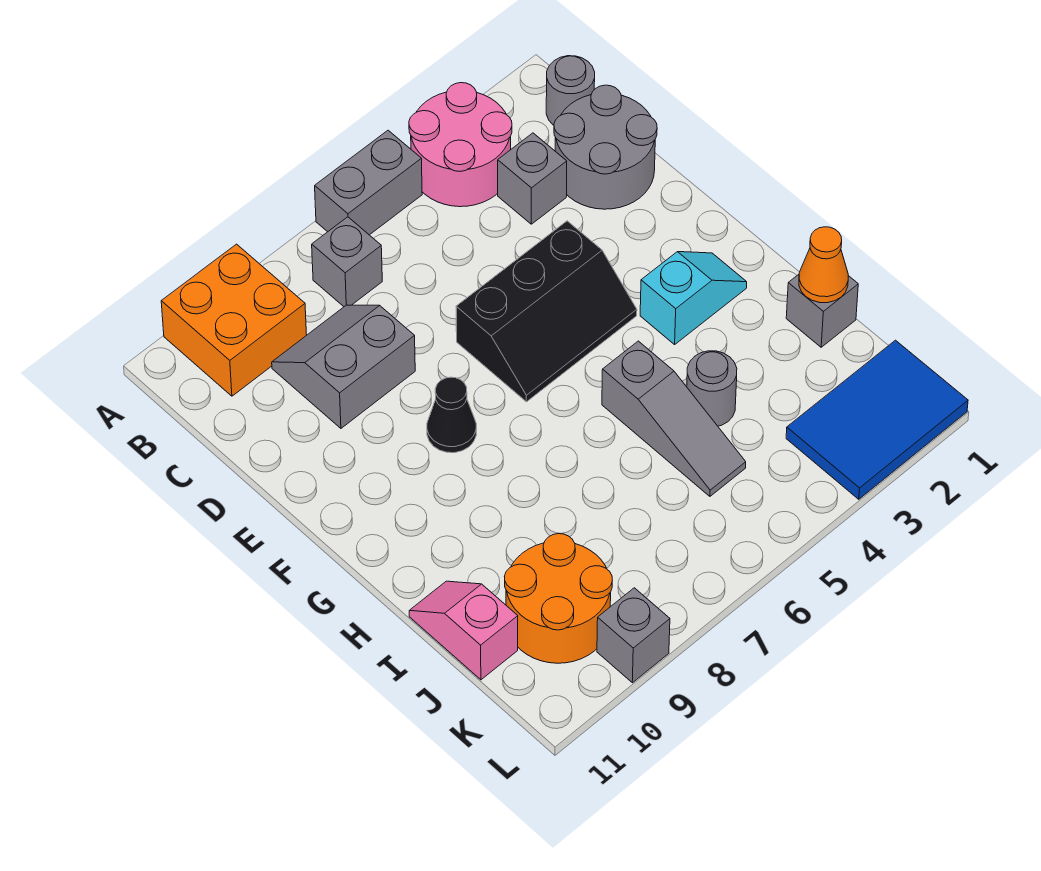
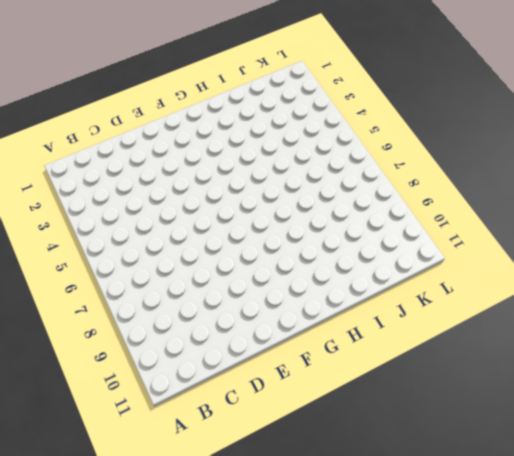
none -> pink round brick A3:B4 level 1
none -> grey brick A5:A6 level 1
none -> orange brick A9:B10 level 1

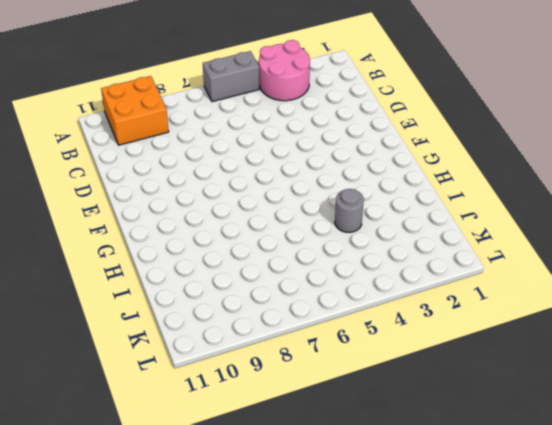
none -> grey round brick B1 level 1
none -> grey brick B7 level 1
none -> grey round brick C1:D2 level 1

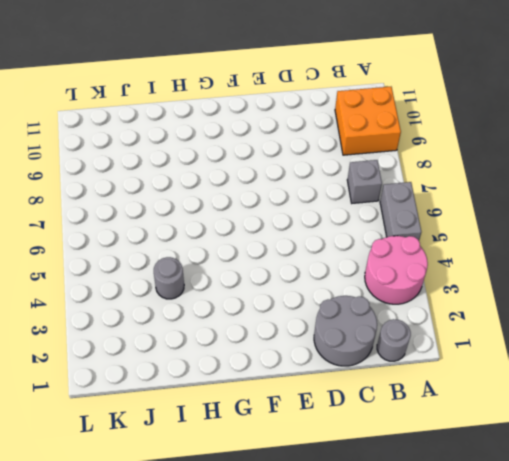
none -> grey brick C3 level 1
none -> grey slope C8:D9 level 1 top D
none -> black slope E4:F6 level 1 top E

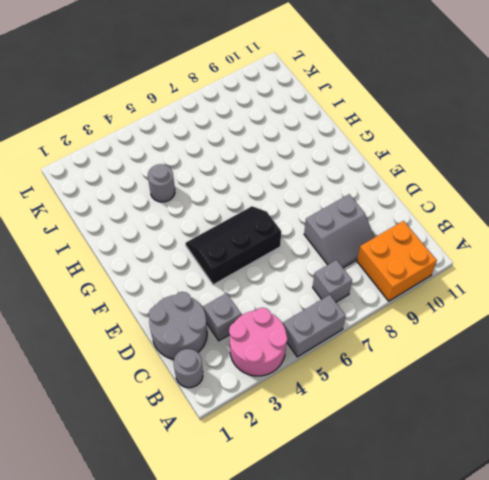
none -> black cone F8 level 1
none -> cyan slope G2:G3 level 1 top 3
none -> grey slope H5:J5 level 1 top H

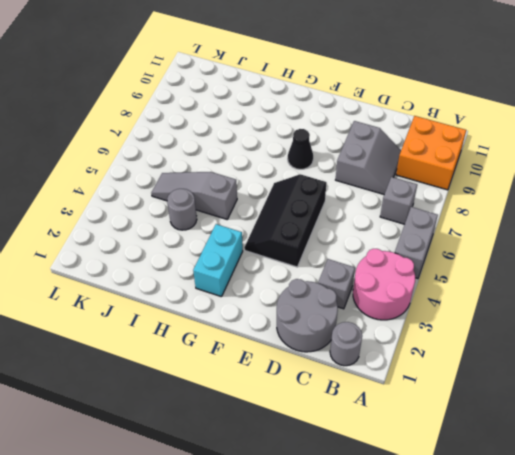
cyan brick G2:G3 level 1 -> cyan slope G2:G3 level 1 top 3
none -> grey brick I1 level 1
none -> pink slope I11:J11 level 1 top J
none -> orange round brick J9:K10 level 1

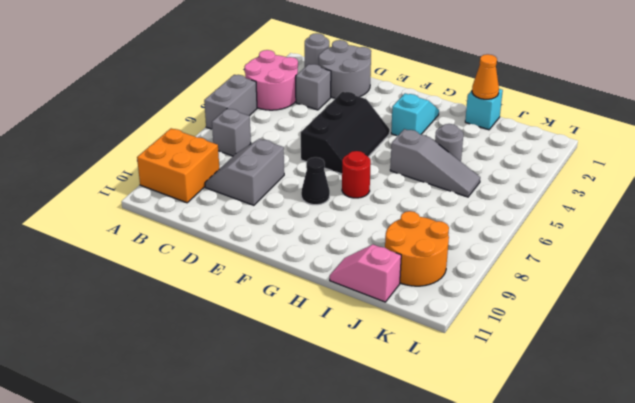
red round brick G7 level 1 -> none
cyan brick I1 level 1 -> grey brick I1 level 1
none -> blue tile K1:L3 level 1
none -> grey brick L9 level 1

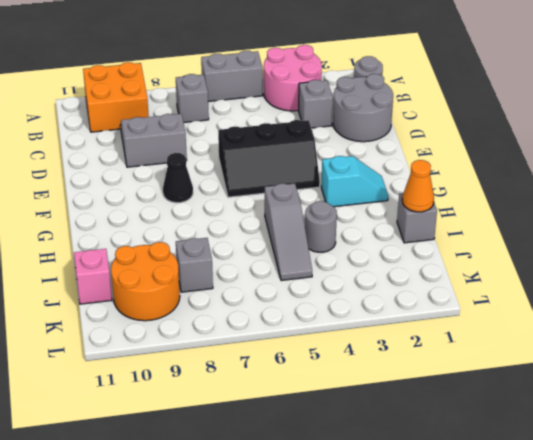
grey brick J8 level 1 -> grey brick L9 level 1
none -> blue tile K1:L3 level 1

